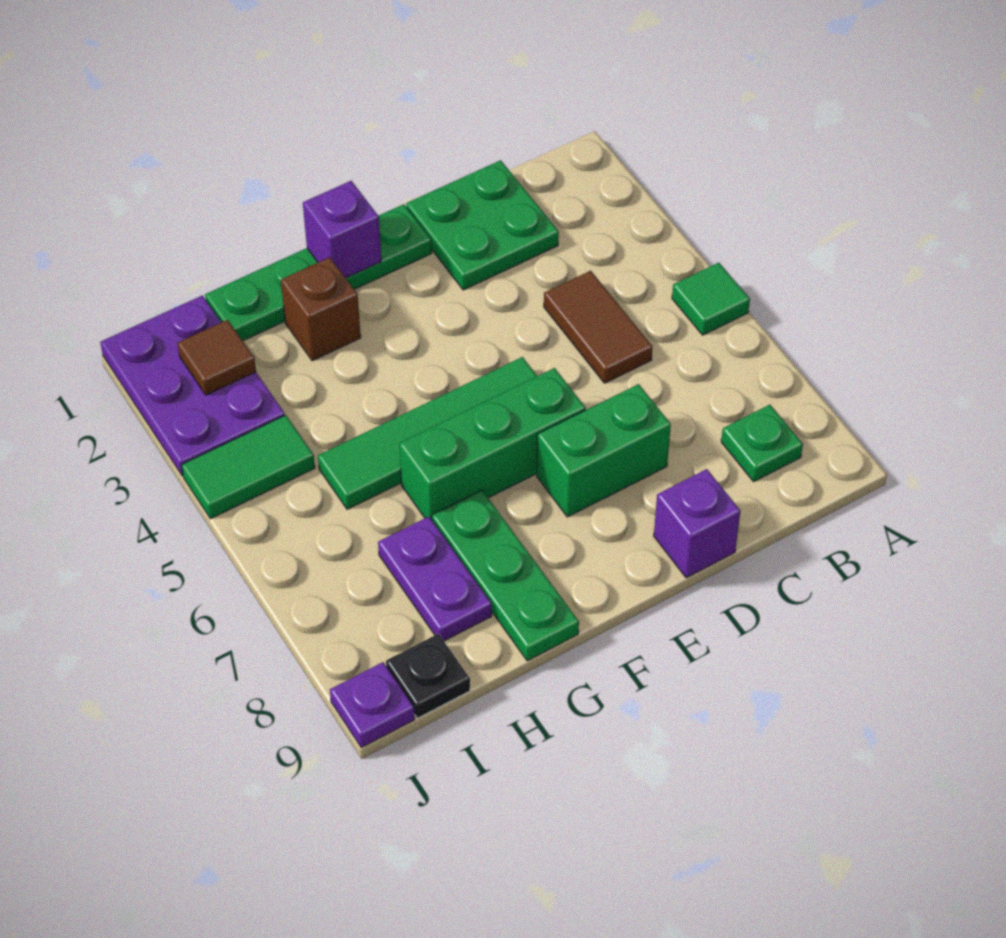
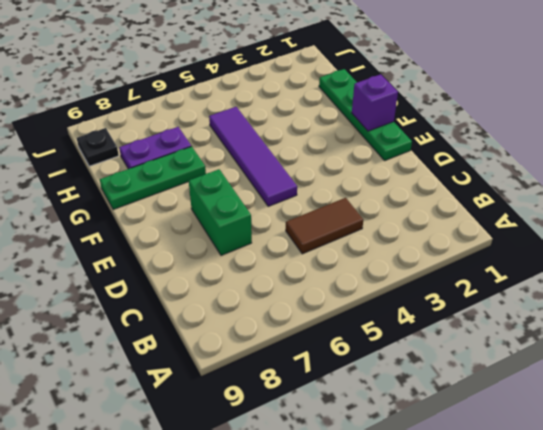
purple tile E5:H5 level 1 -> green tile E5:H5 level 1
none -> green tile A5 level 1
none -> green plate B8 level 1
none -> green plate C1:D2 level 1

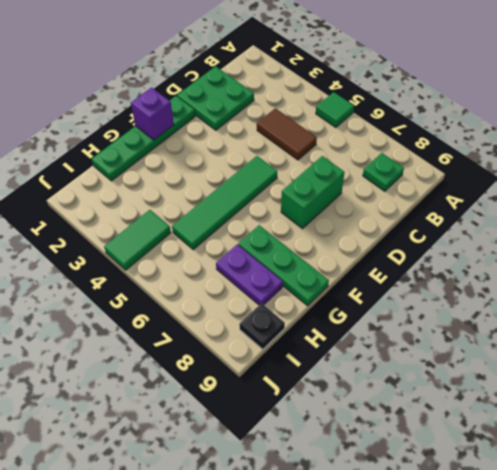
none -> purple brick D9 level 1
none -> green brick E6:G6 level 1
none -> brown brick G2 level 1

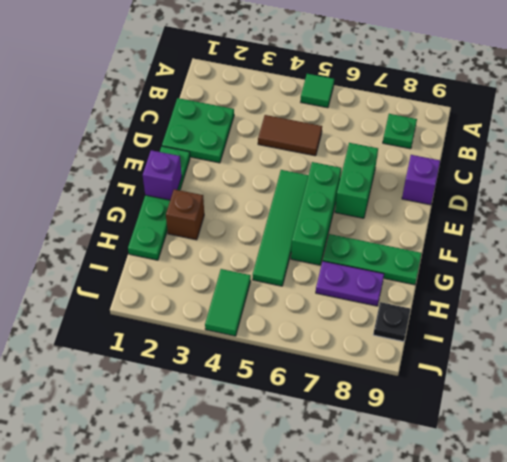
none -> purple plate I1:J3 level 1
none -> purple plate J9 level 1
none -> brown tile I2 level 2

